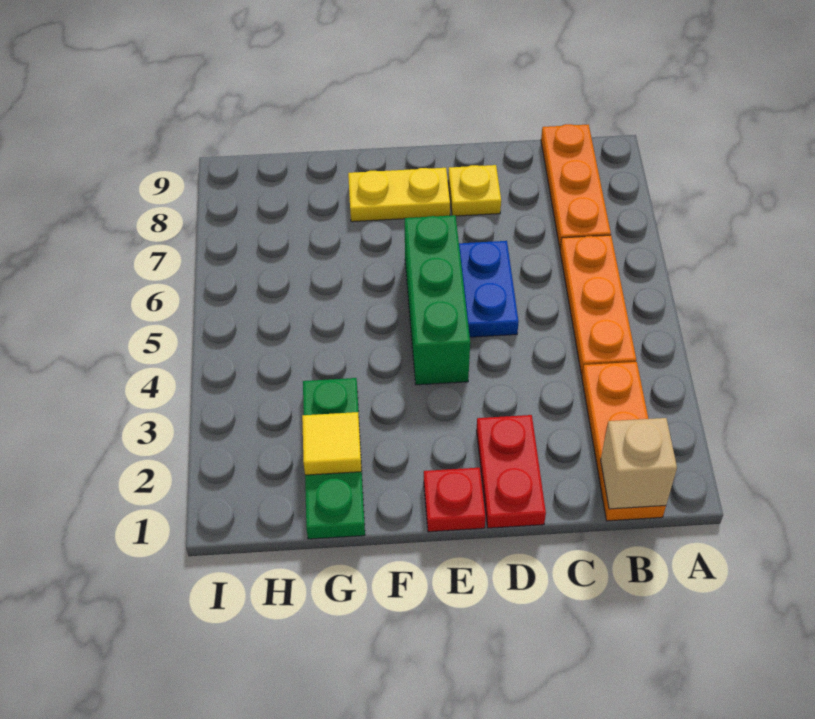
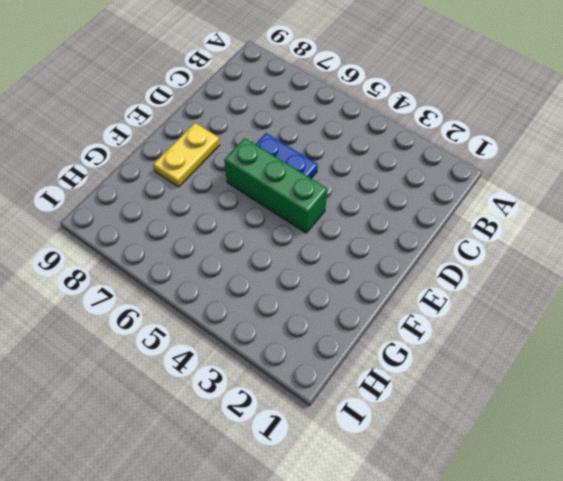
none -> orange plate B1:B3 level 1
none -> orange plate B4:B6 level 1
none -> orange plate B7:B9 level 1

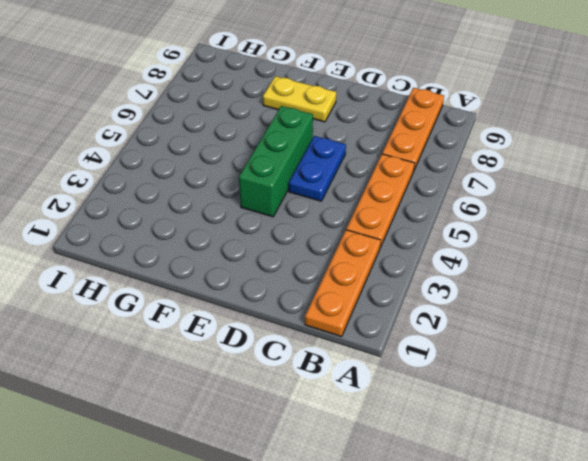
none -> red plate D1:D2 level 1
none -> yellow plate D8 level 1
none -> red plate E1 level 1

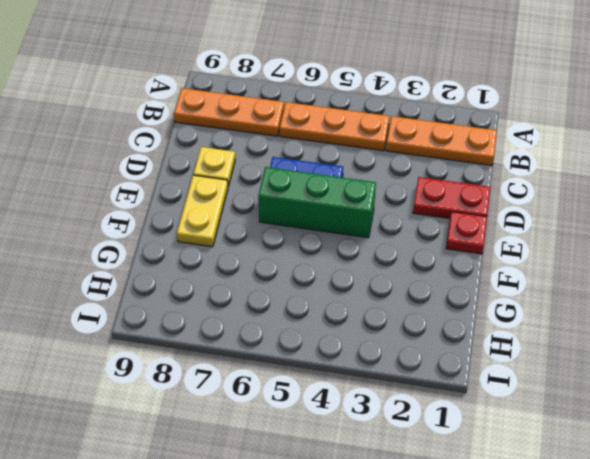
none -> green plate G1:G3 level 1
none -> tan brick B1 level 2
none -> yellow tile G2 level 2

